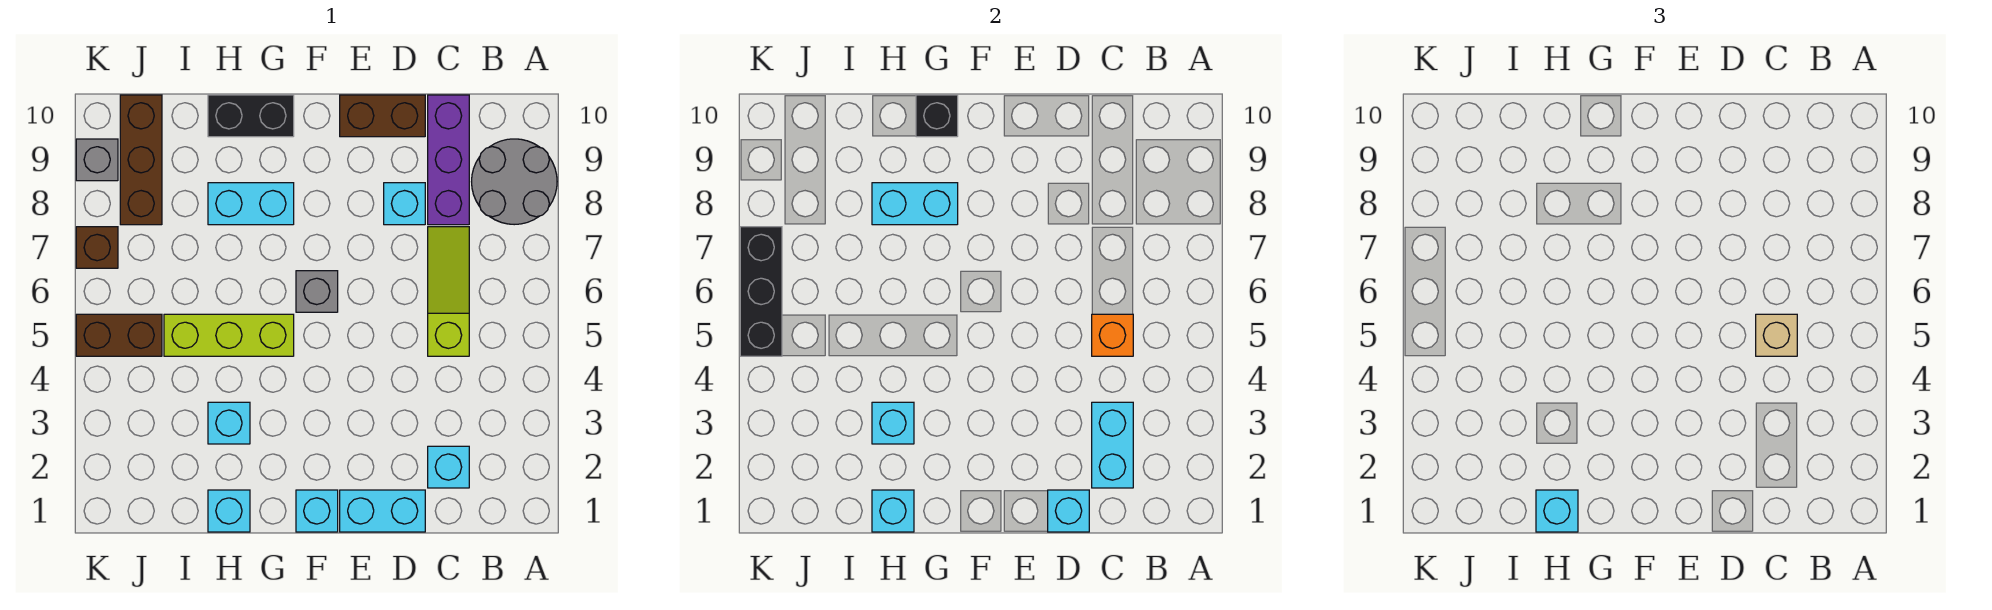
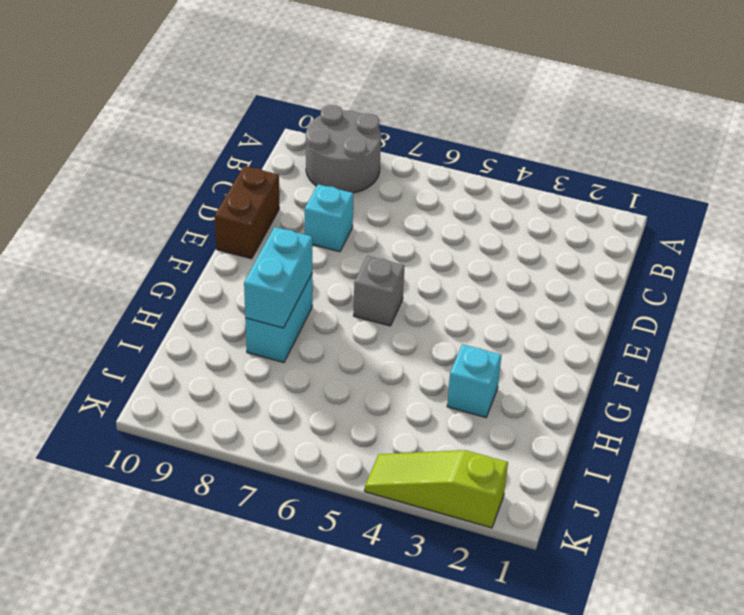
lime slope K2:K4 level 1 top 2 -> lime slope C5:C7 level 1 top 5
none -> cyan brick C2 level 1
none -> purple brick C8:C10 level 1
none -> cyan brick D1:E1 level 1

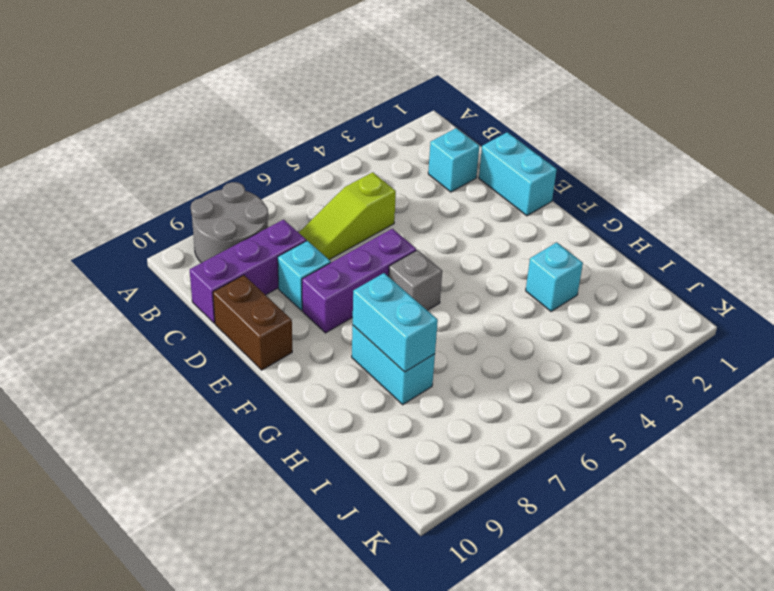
purple brick E6:E8 level 1 -> none
none -> cyan brick F1 level 1
none -> lime brick G5:I5 level 1
none -> black brick G10:H10 level 1

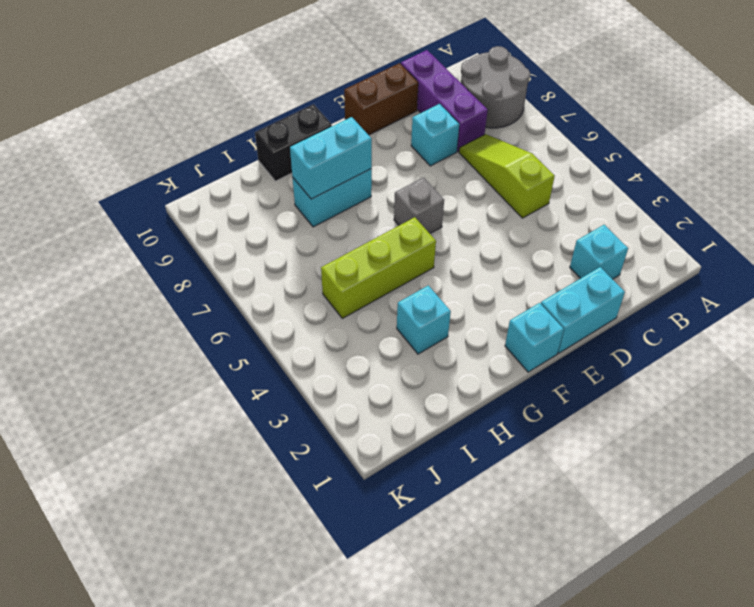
none -> cyan brick H1 level 1
none -> brown brick J5:K5 level 1
none -> brown brick J8:J10 level 1

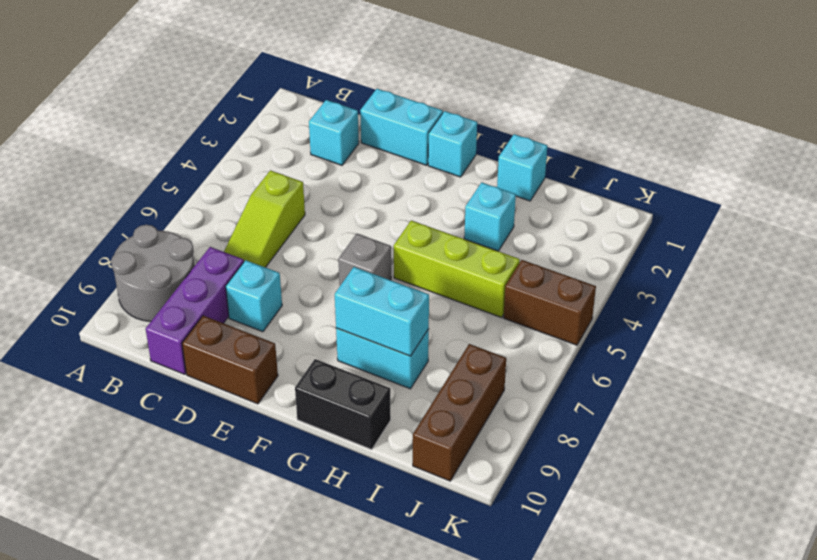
none -> brown brick K7 level 1
none -> grey brick K9 level 1
none -> cyan brick C2:C3 level 2

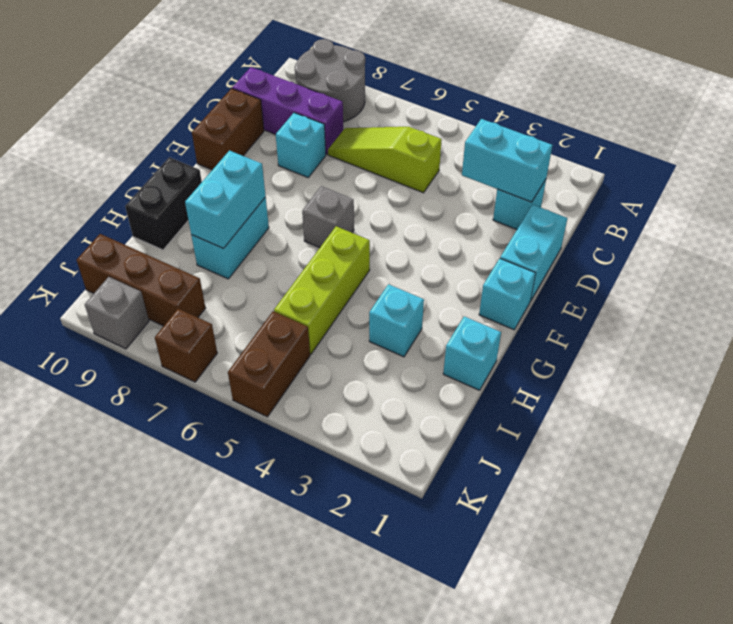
none -> orange brick C5 level 2
none -> cyan brick D1 level 2
none -> black brick G10 level 2

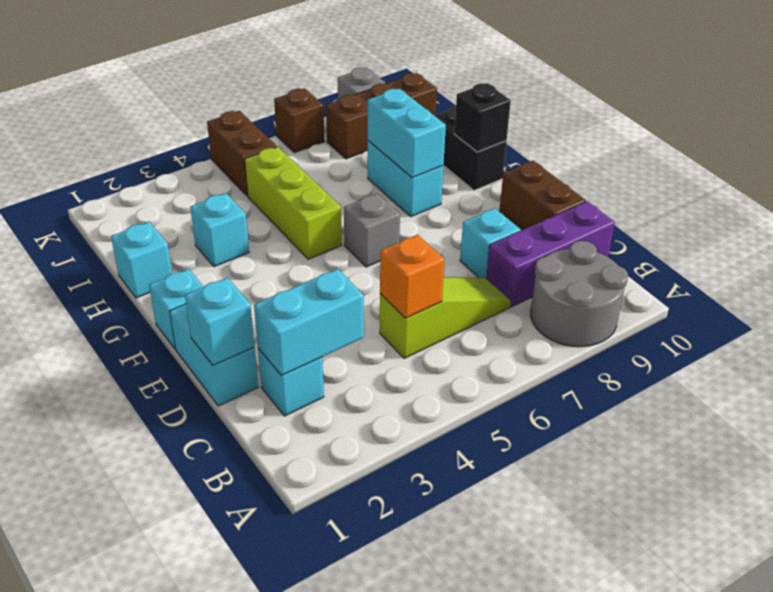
none -> cyan brick H1 level 2
none -> cyan brick H3 level 2
none -> black brick K5:K7 level 2

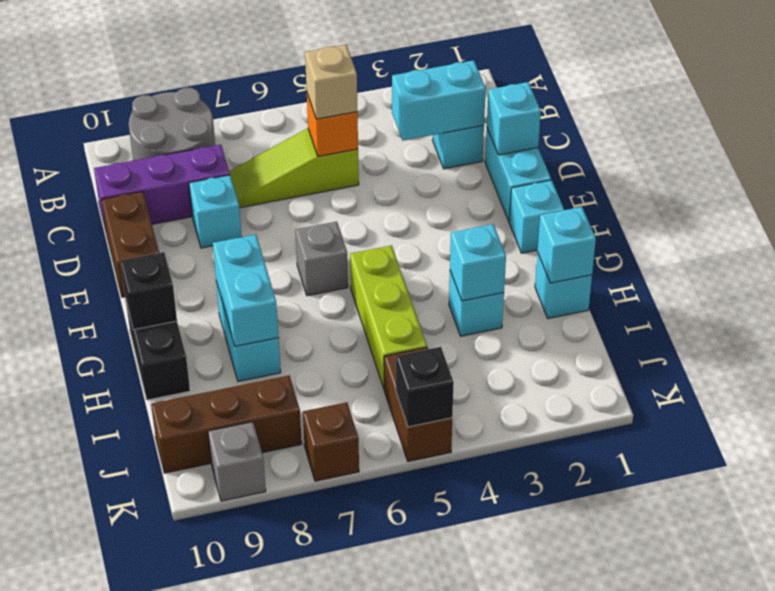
black brick K5 level 2 -> black brick K5:K7 level 2
none -> cyan brick H1 level 3

